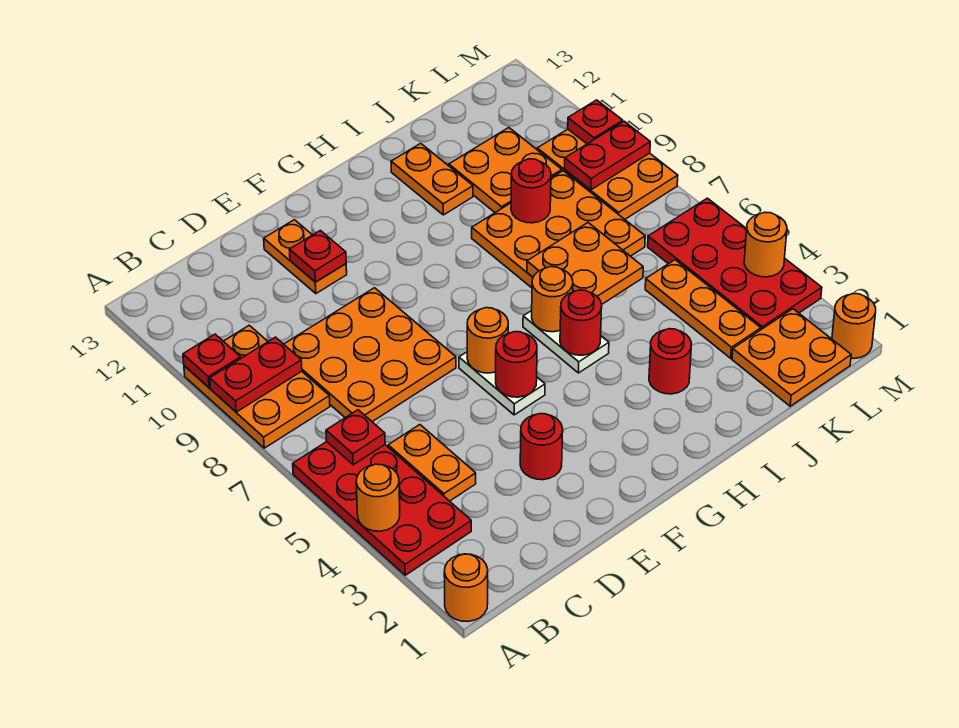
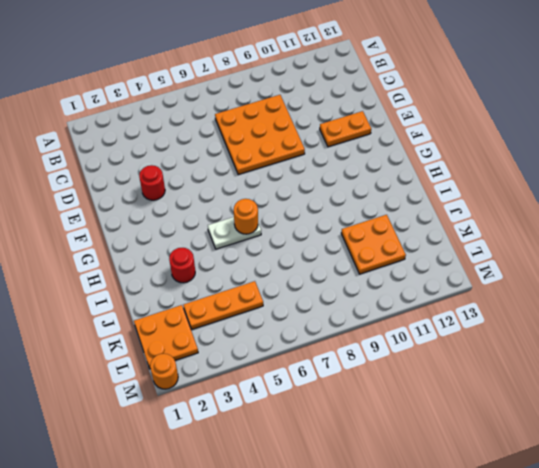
none -> orange round brick A1 level 1
none -> red plate A3:B6 level 1
none -> orange plate A8:B10 level 1
none -> orange plate C4:C5 level 1

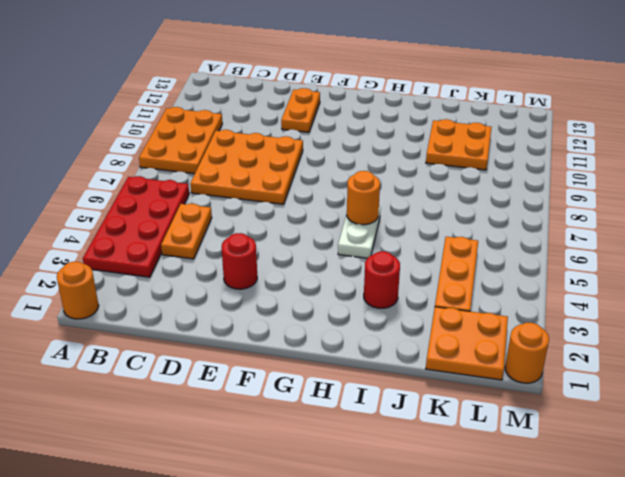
none -> white plate F5:F6 level 1
none -> orange plate I7:K9 level 1
none -> orange plate I11:I12 level 1
none -> red plate L3:M6 level 1

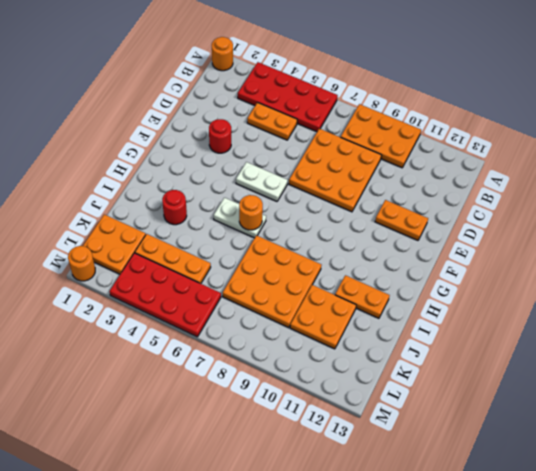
none -> orange plate L8:M10 level 1
none -> orange round brick A4 level 2
none -> red plate A9:B9 level 2
none -> red plate A10 level 2

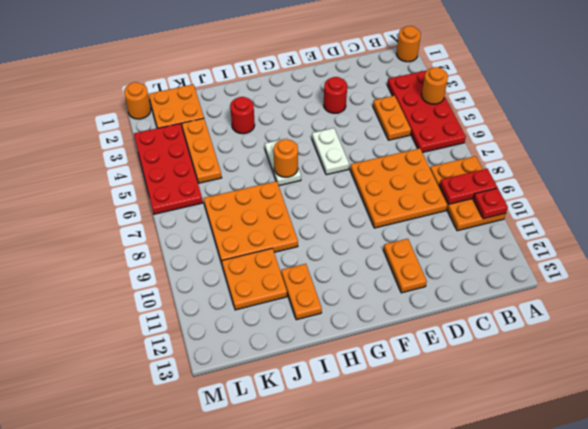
none -> orange plate L8:M10 level 1
none -> red plate B6 level 2
none -> red plate E11 level 2
none -> red round brick F5 level 2

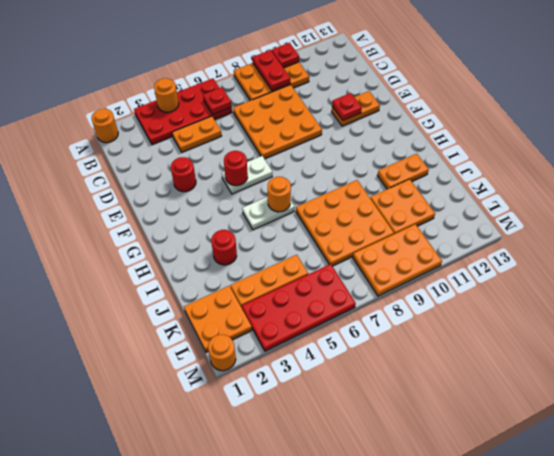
none -> orange round brick F6 level 2
none -> red round brick H5 level 2
none -> orange plate I6:J7 level 2
none -> red round brick J9 level 2

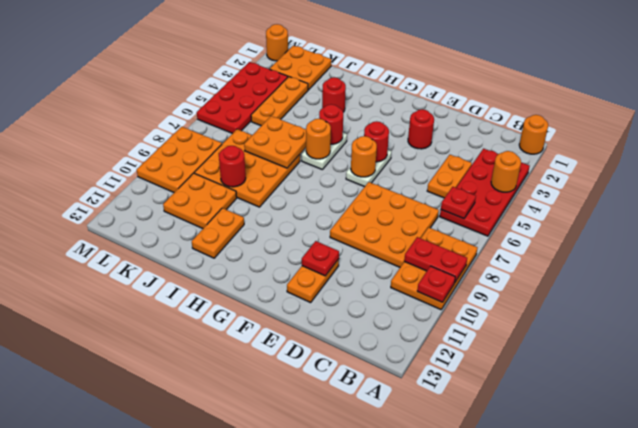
none -> red plate L9:M9 level 2
none -> orange round brick M4 level 2
none -> red plate M10 level 2

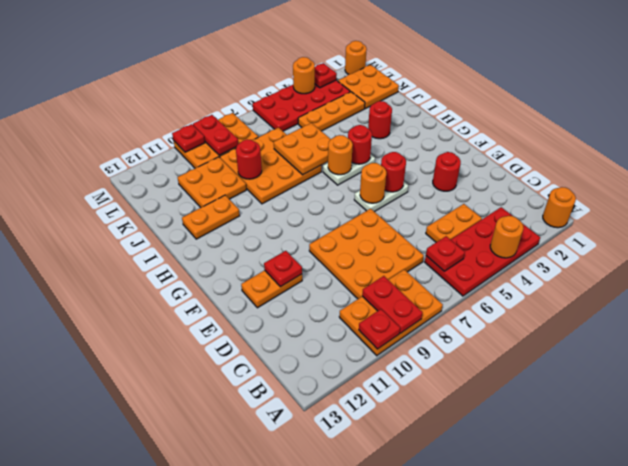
red plate M3 level 2 -> none

